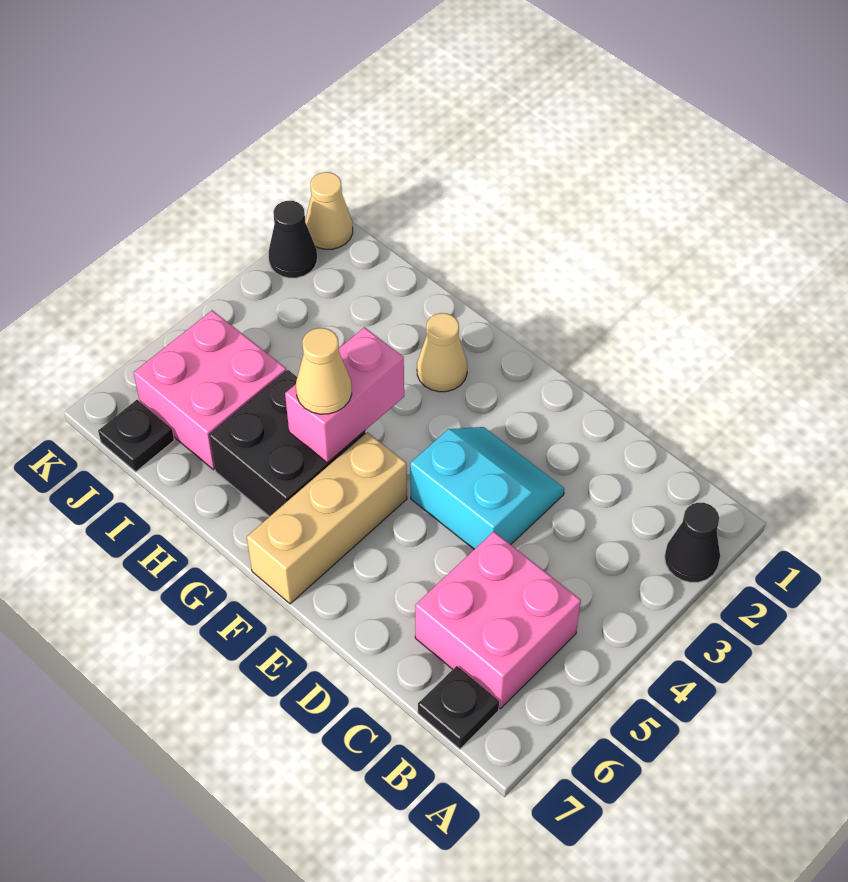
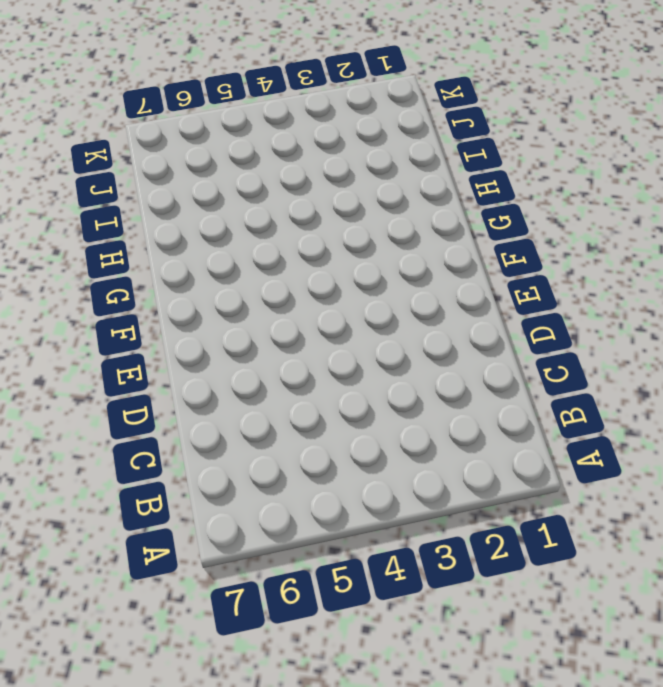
none -> black cone A2 level 1
none -> pink brick B5:C6 level 1
none -> black plate B7 level 1

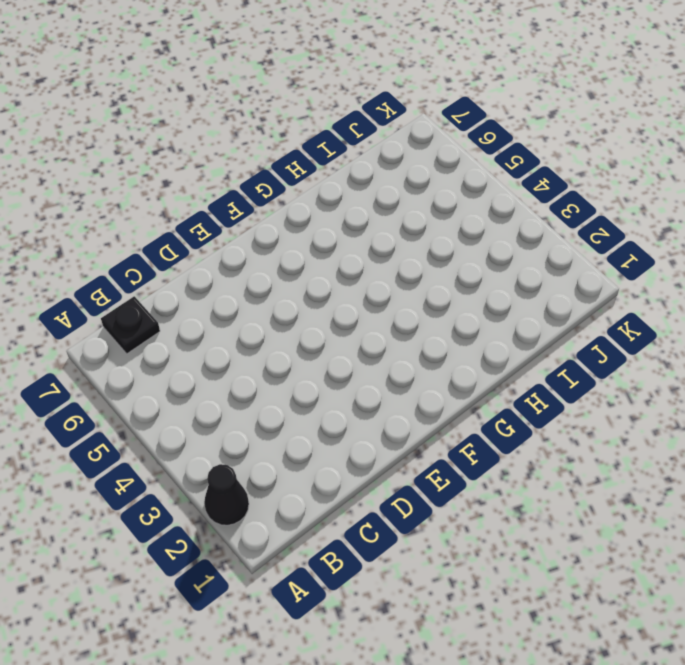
none -> pink brick B5:C6 level 1
none -> cyan slope D3:E4 level 1 top 4
none -> tan brick F5:F7 level 1

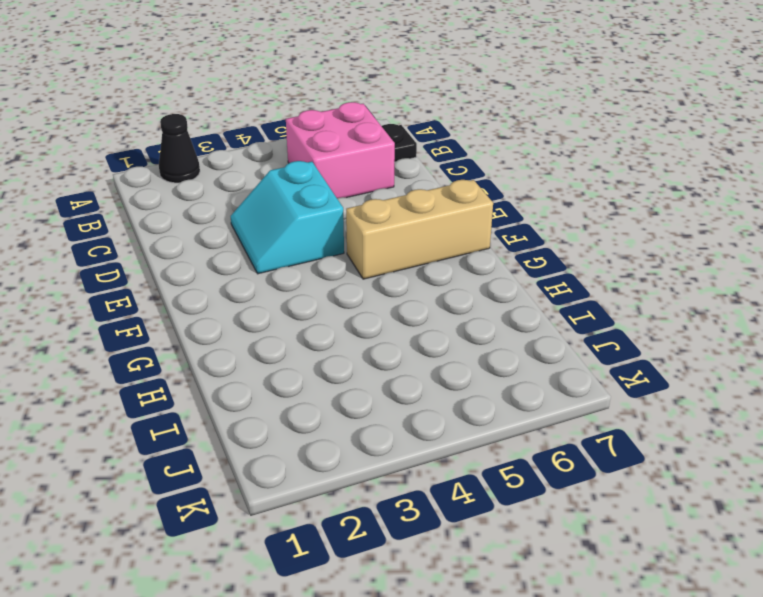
none -> tan cone G2 level 1
none -> black brick G5:H6 level 1
none -> pink brick I5:J6 level 1

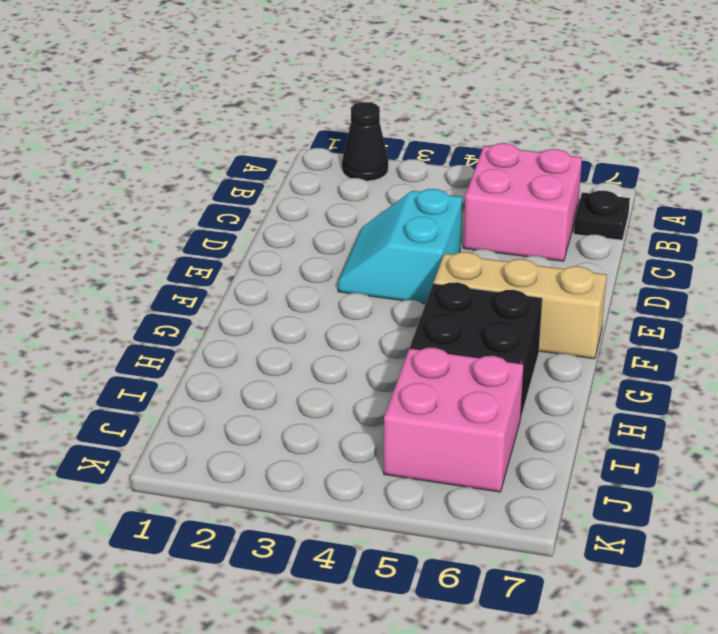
none -> tan cone G2 level 1
none -> black plate J7 level 1
none -> tan cone K1 level 1

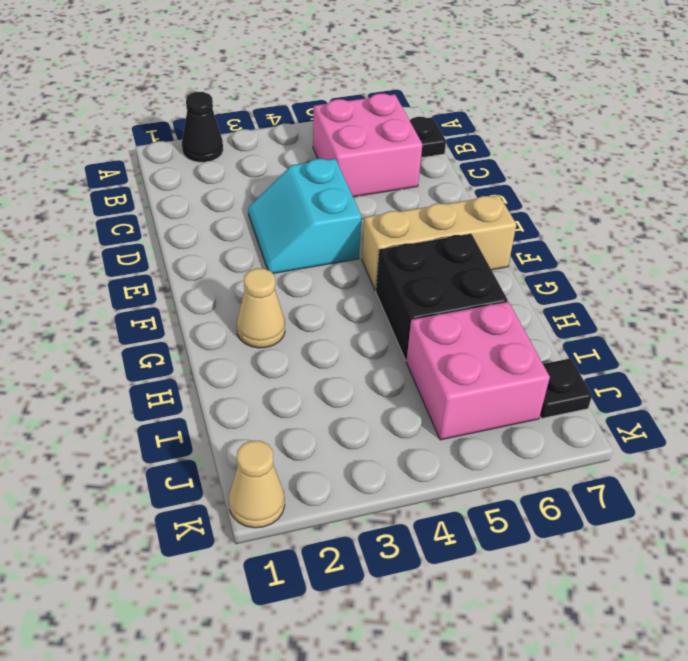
none -> black cone K2 level 1
none -> pink brick G4:G5 level 2
none -> tan cone G5 level 3

